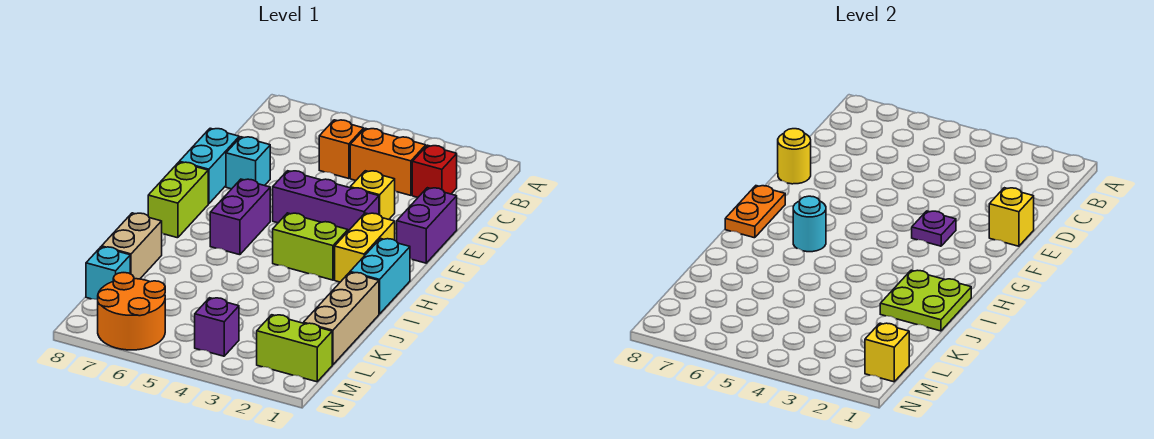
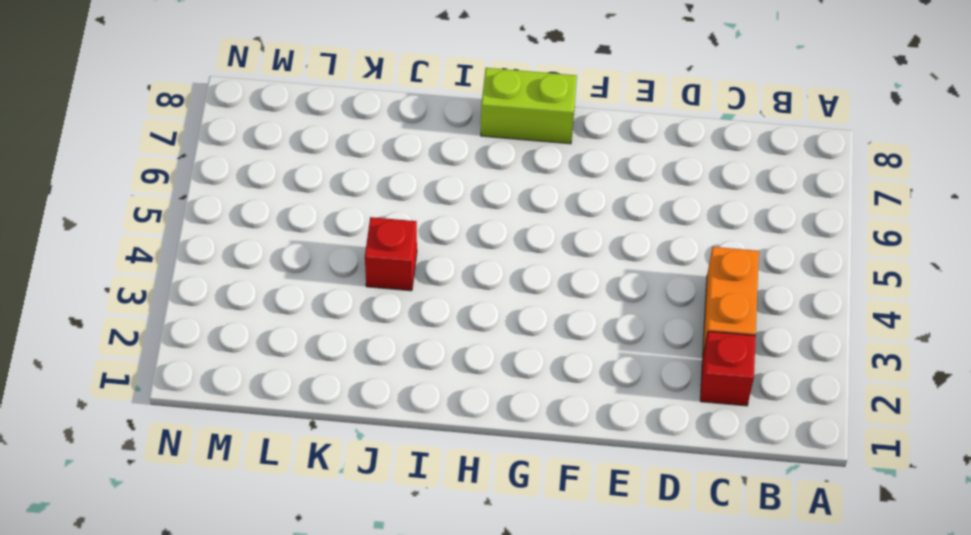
red brick J4 level 1 -> none
none -> orange brick C5 level 1
none -> purple brick E1:F1 level 1
none -> yellow brick E3 level 1

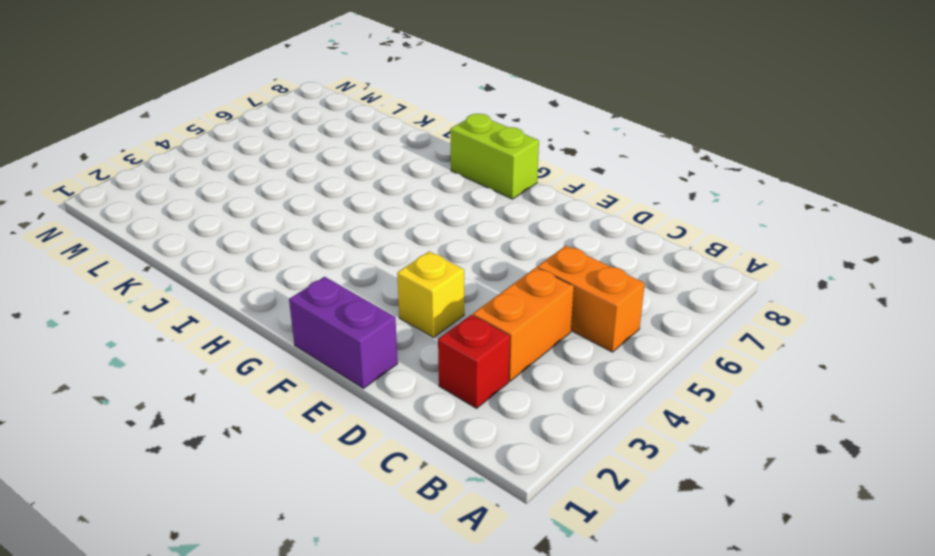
orange brick B5:C5 level 1 -> orange brick C5 level 1
none -> cyan brick E7 level 1
none -> cyan brick E8:F8 level 1
none -> purple brick F3:F5 level 1

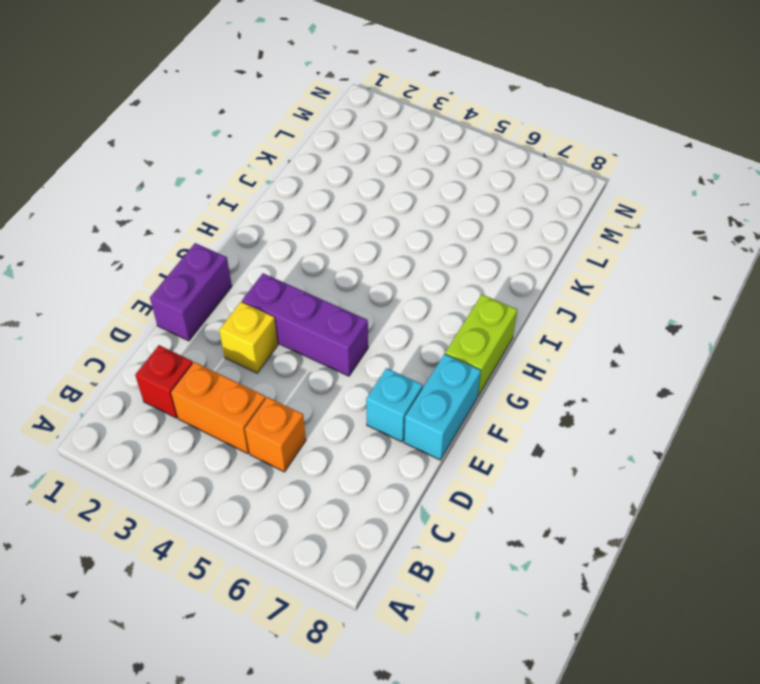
none -> yellow brick G2:H2 level 1
none -> purple brick G6:H6 level 1
none -> cyan brick H1:I1 level 1

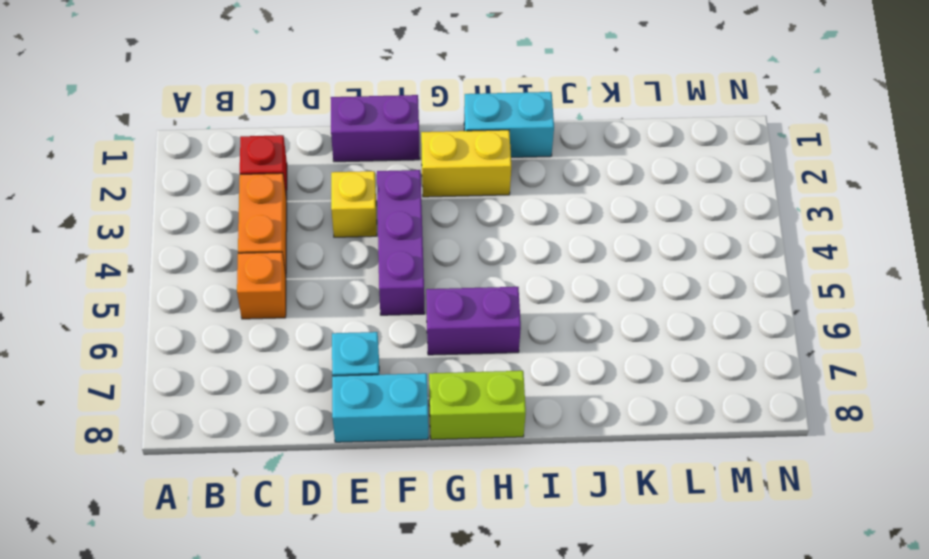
none -> lime brick H3:H4 level 1
none -> tan brick J1:L1 level 1
none -> tan brick J8:K8 level 1

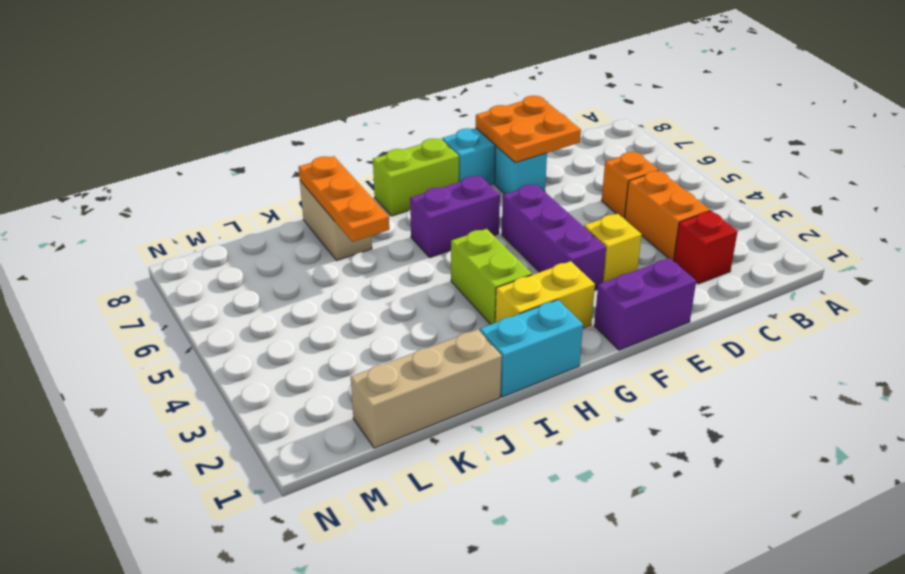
orange plate D7:E8 level 2 -> yellow round brick E8 level 2
orange plate J6:J8 level 2 -> none
tan brick J7:J8 level 1 -> tan brick J8:K8 level 1
none -> cyan brick L8 level 1
none -> lime brick M1:M2 level 1
none -> purple brick M4 level 1

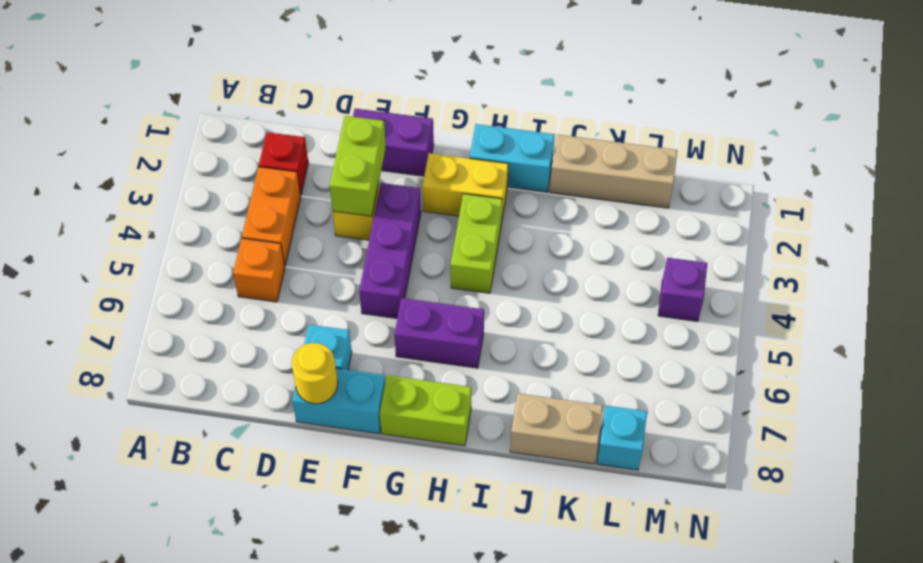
lime brick E2:E3 level 2 -> lime brick M1:M2 level 1
none -> orange round brick M6:N7 level 1
none -> yellow brick E1 level 2
none -> purple plate F3 level 2

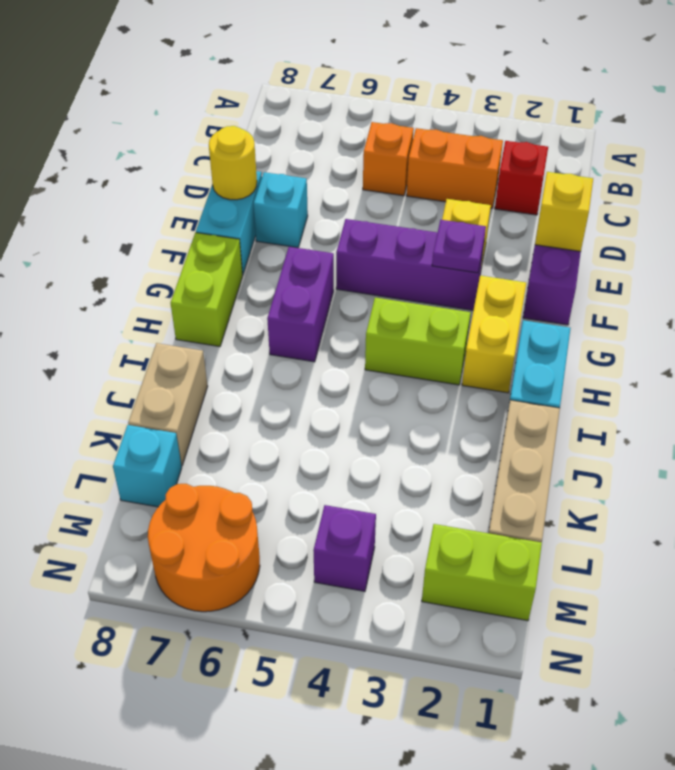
none -> orange plate G8:H8 level 2
none -> cyan round brick H6 level 2
none -> lime plate I1:J2 level 2

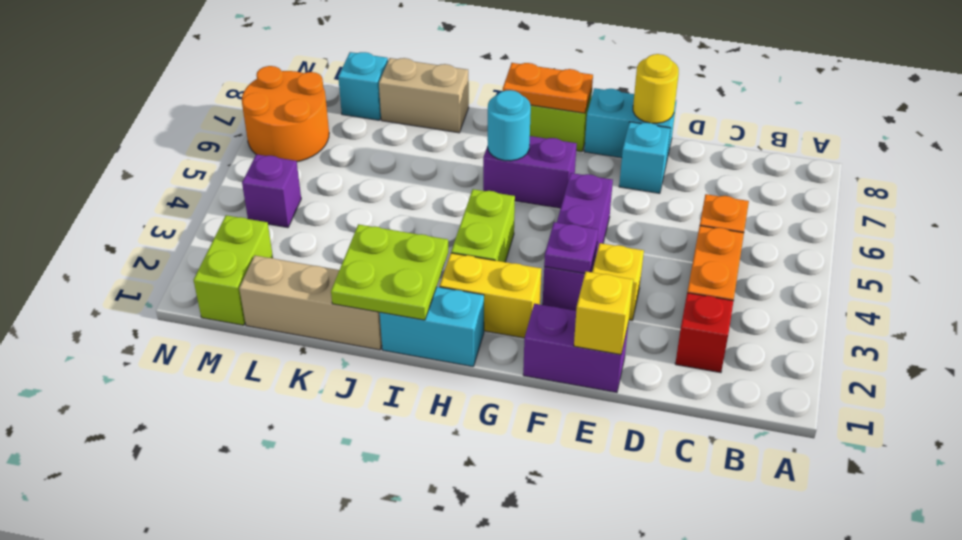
none -> yellow brick M1 level 2

